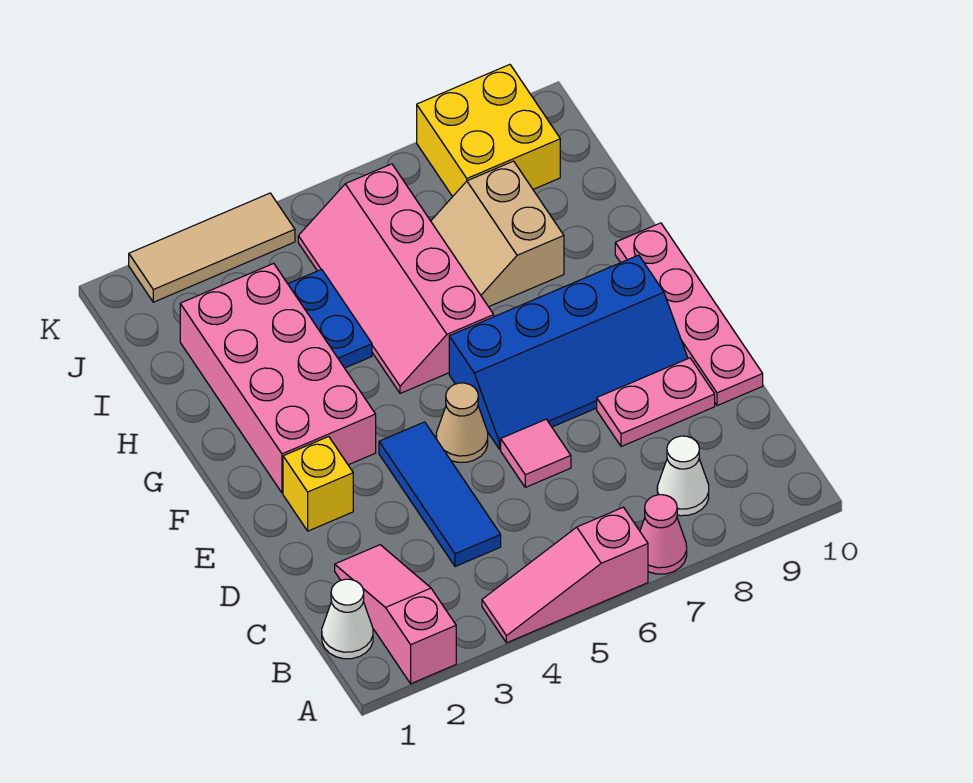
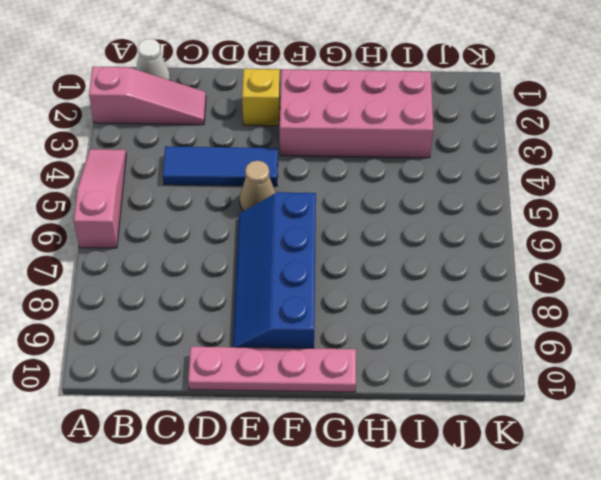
none -> pink cone A7 level 1
none -> white cone B8 level 1
none -> pink tile D6 level 1

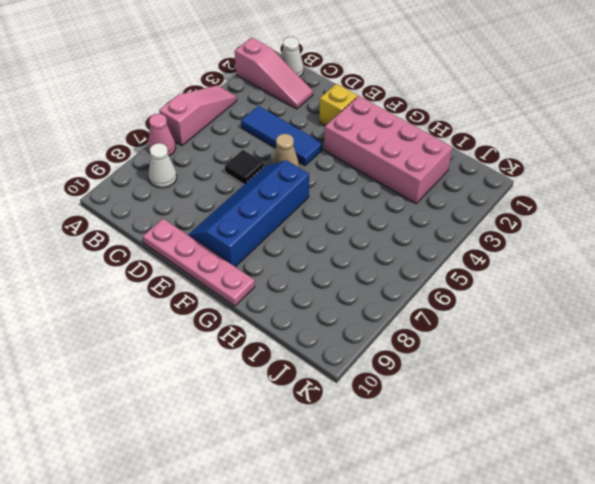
black tile D6 level 1 -> pink tile D6 level 1
none -> pink plate D8:D9 level 1
none -> pink slope G5:J6 level 1 top 6
none -> blue plate H4:I4 level 1

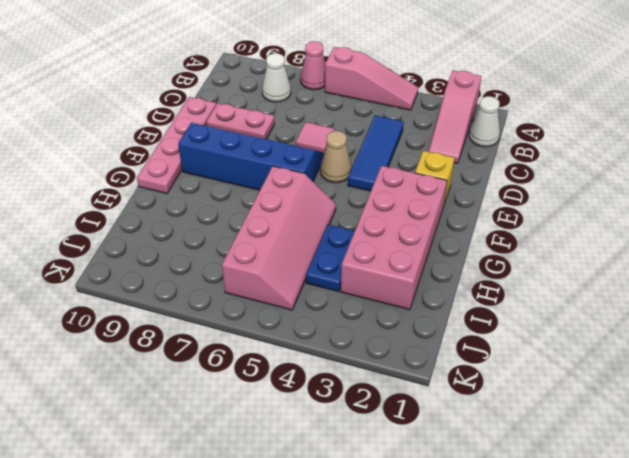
none -> tan slope H7:I8 level 1 top 8
none -> yellow brick J8:K9 level 1
none -> tan tile K2:K4 level 1

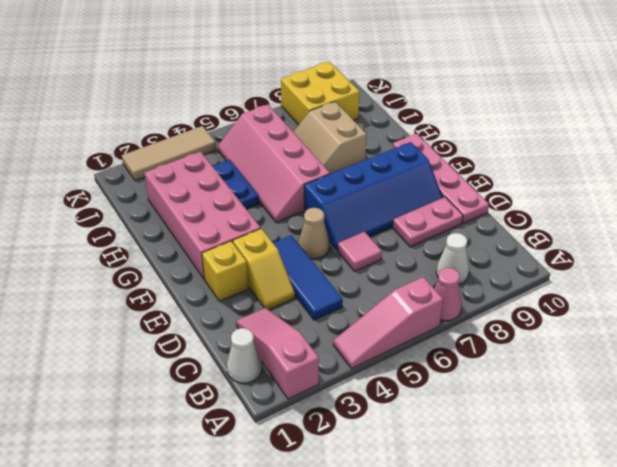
yellow slope D3:E3 level 1 top E -> none

